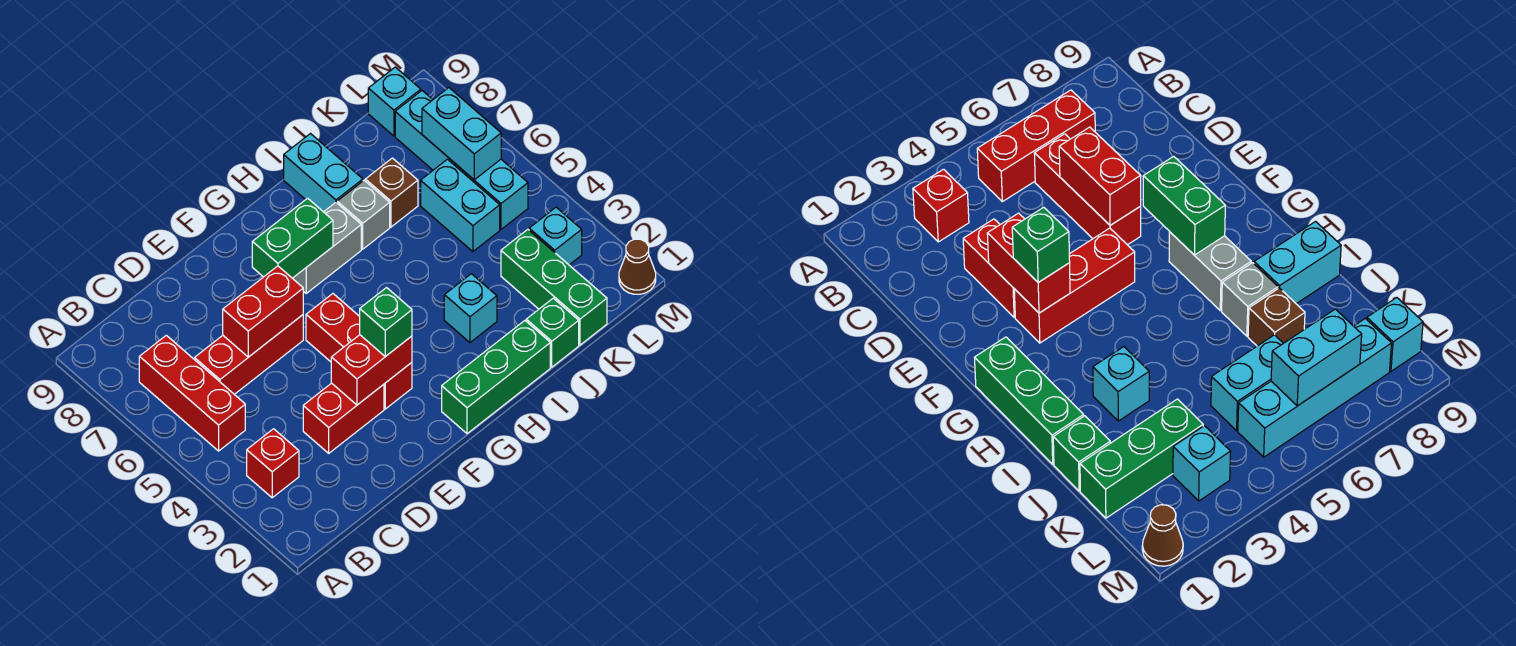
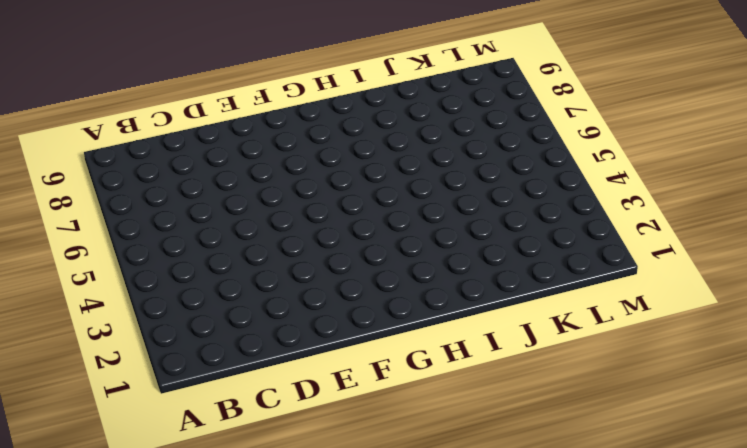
none -> red brick B3 level 1
none -> red brick B5:B7 level 1
none -> red brick C6:E6 level 1

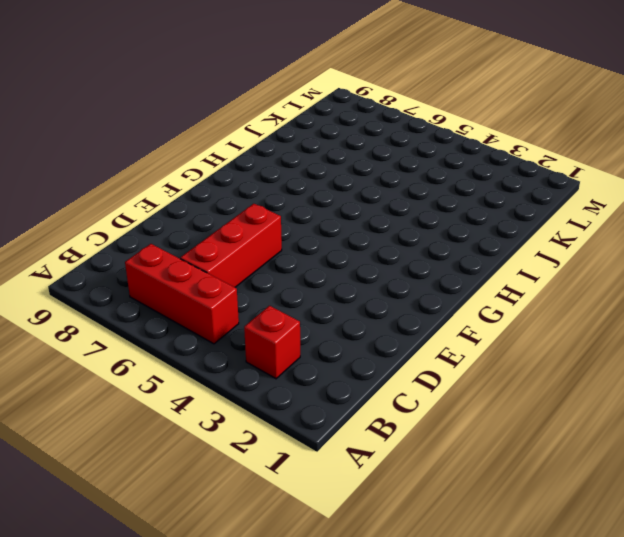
none -> red brick D3:E3 level 1
none -> red brick F3:F5 level 1
none -> green brick G1:I1 level 1

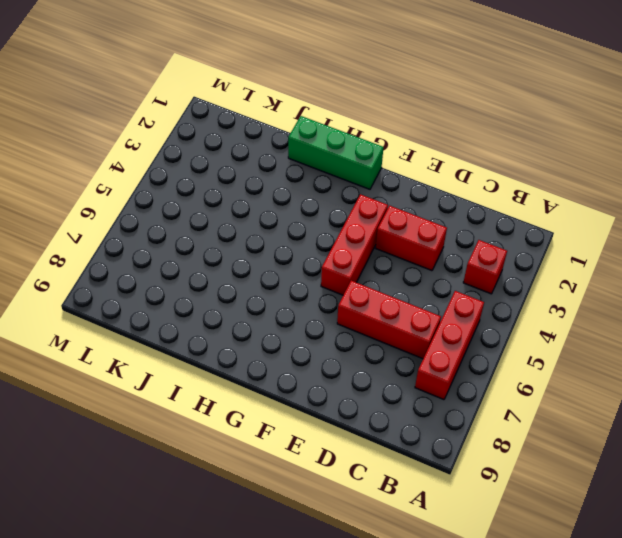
none -> grey brick G7:H7 level 1
none -> cyan brick I3 level 1
none -> grey brick I7 level 1

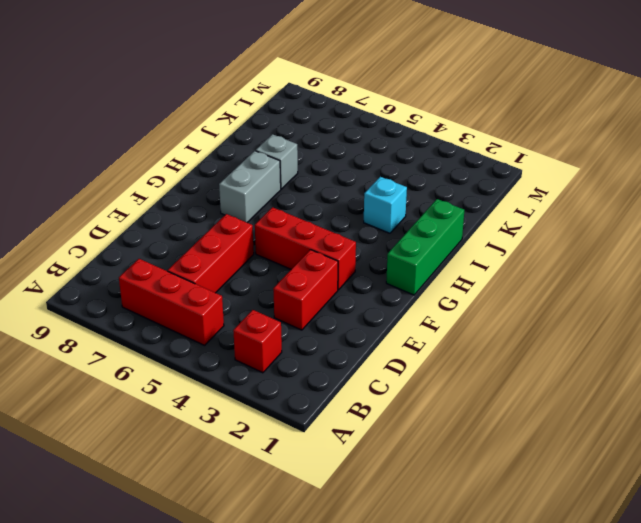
none -> cyan brick I8:I9 level 1
none -> green brick J1 level 1
none -> brown brick J7 level 1

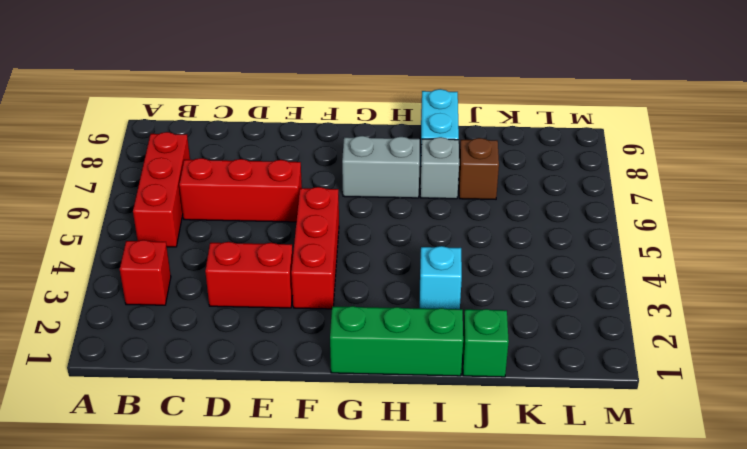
none -> green brick K1:K3 level 1
none -> cyan brick K5:K6 level 1
none -> cyan brick L3 level 1

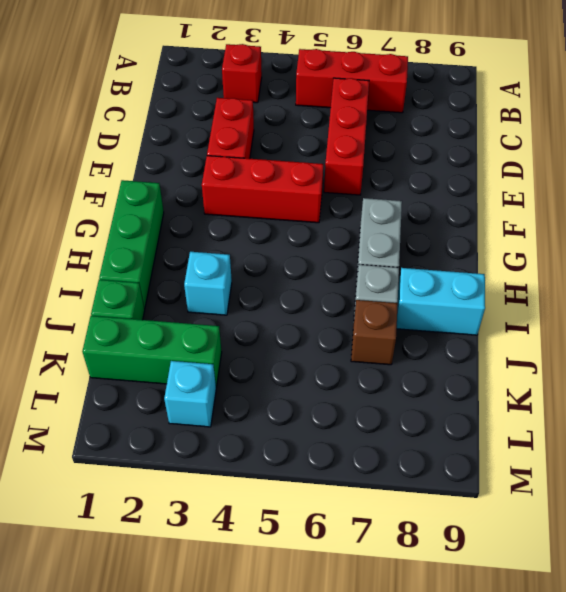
none -> cyan brick K5:K6 level 1
none -> cyan brick L5:L8 level 1
none -> cyan brick L9 level 1

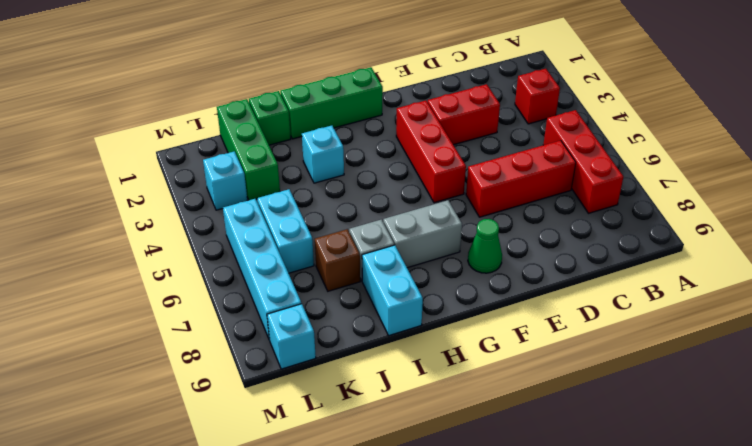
green cone F8 level 1 -> none
none -> brown cone M1 level 1
none -> red brick D6:E6 level 2
none -> red brick E3:F3 level 2

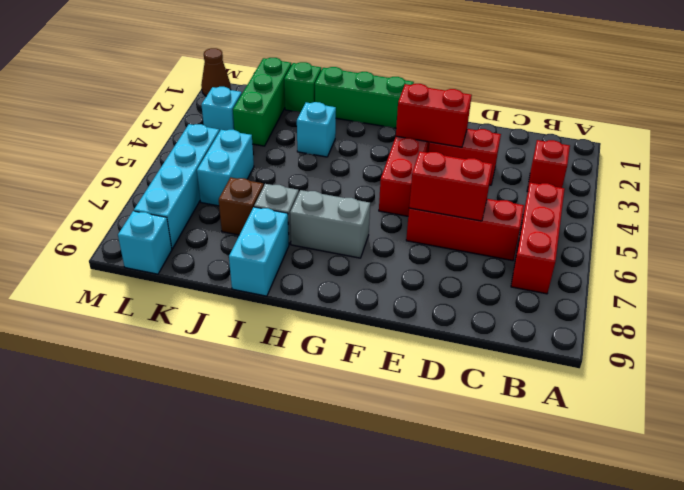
none -> green brick F7:G7 level 2
none -> cyan brick L6:L7 level 2
none -> green brick F3 level 3

